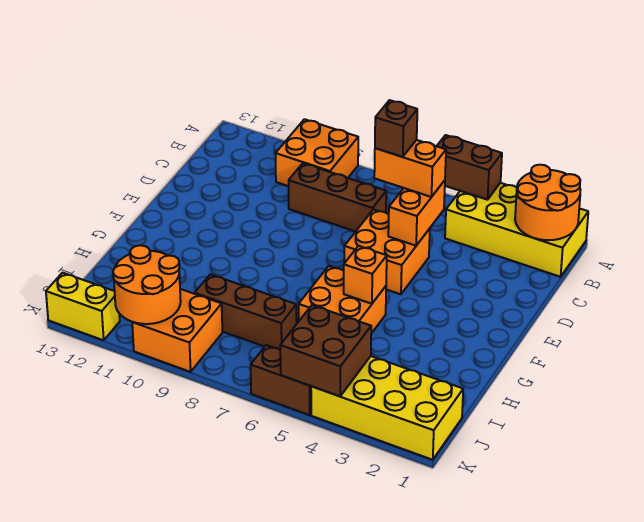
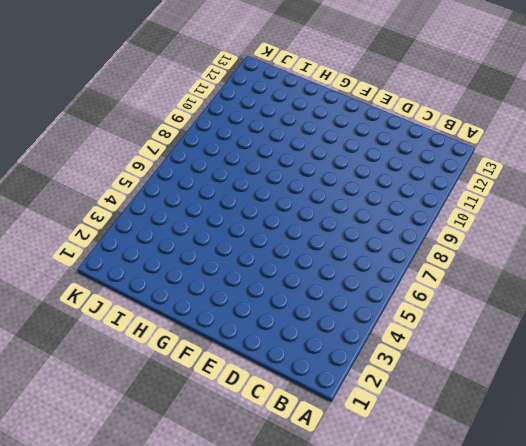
none -> yellow brick A1:B4 level 1
none -> orange brick A9:B10 level 1
none -> brown brick C7:C9 level 1

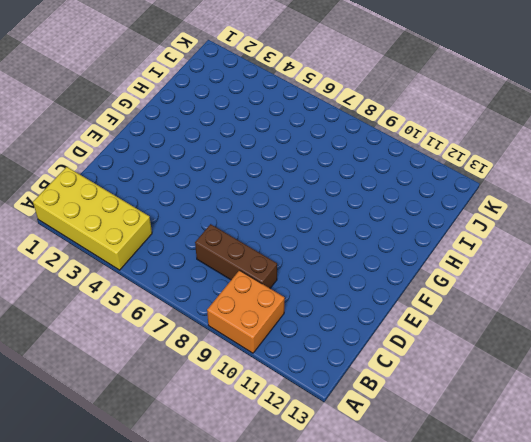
none -> orange brick D5:E6 level 1
none -> orange brick G5:H6 level 1
none -> brown brick I7:I9 level 1

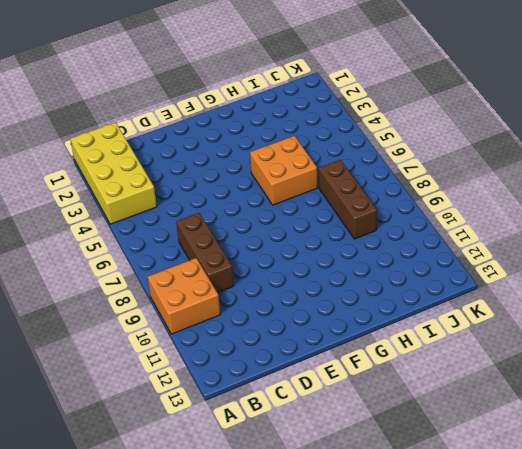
none -> orange brick D5:E6 level 1
none -> yellow brick J1:K4 level 1
none -> orange brick J9:K10 level 1

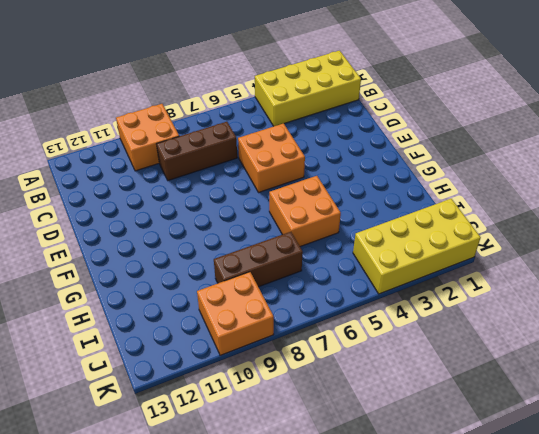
none -> brown brick K5:K6 level 1
none -> yellow brick K12:K13 level 1
none -> orange round brick A1:B2 level 2

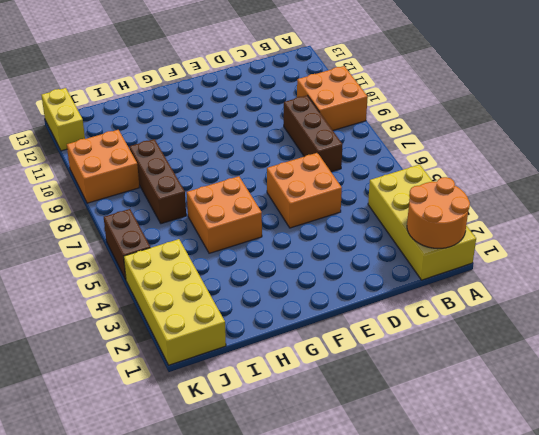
none -> brown brick A4:A5 level 2
none -> orange brick C5:D5 level 2
none -> orange brick G5 level 2

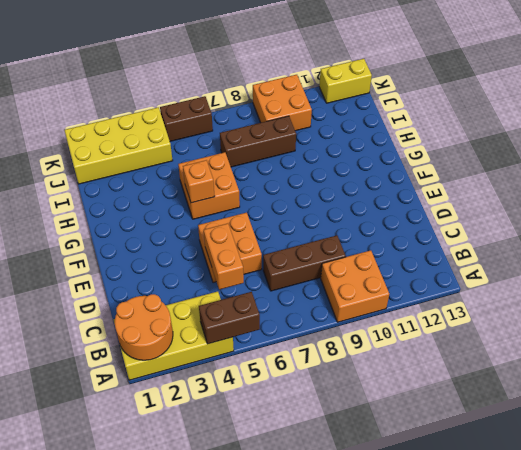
none -> brown brick J4:K5 level 2
none -> orange round brick J10:K11 level 2
none -> orange brick C5:C6 level 3

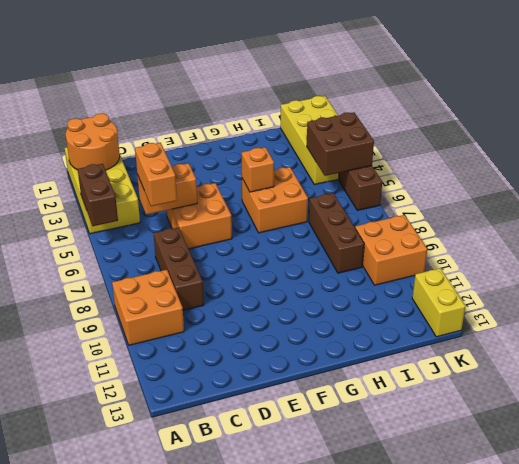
none -> orange round brick J10:K11 level 2
none -> brown brick C6 level 4

